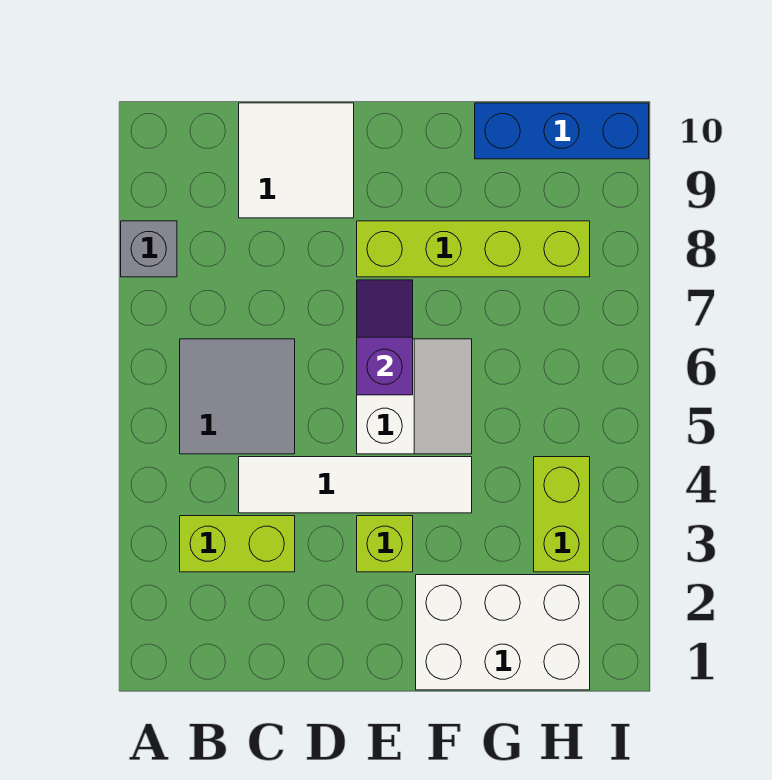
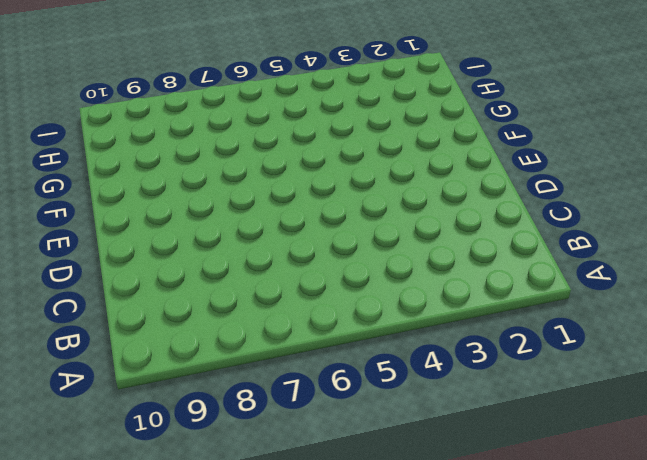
none -> grey brick A8 level 1
none -> lime brick B3:C3 level 1
none -> grey tile B5:C6 level 1

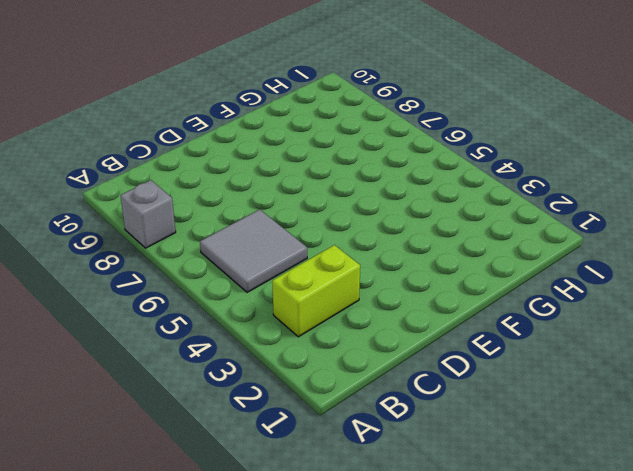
none -> white tile C4:F4 level 1
none -> white tile C9:D10 level 1
none -> lime brick E3 level 1

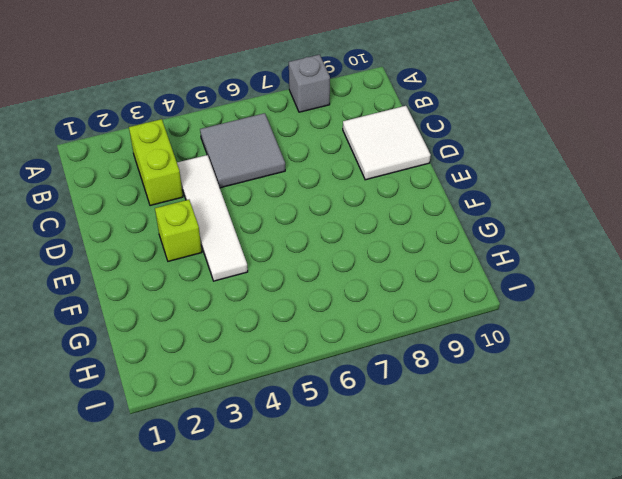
none -> white slope E5:F6 level 1 top E
none -> lime brick E8:H8 level 1
none -> white brick F1:H2 level 1

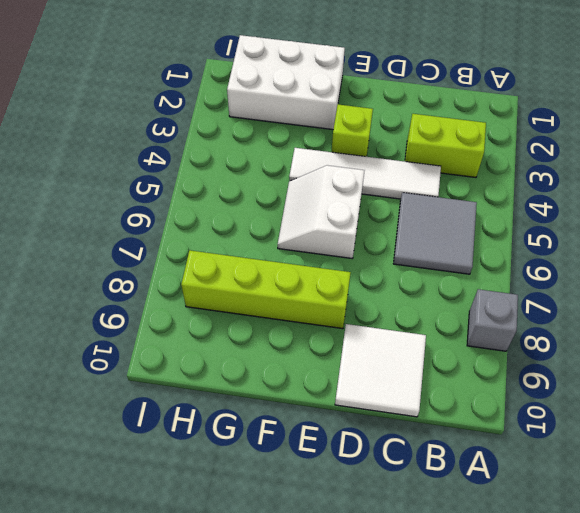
none -> blue brick G10:I10 level 1
none -> lime brick H3:H4 level 1
none -> purple slope E6:E7 level 2 top 6

